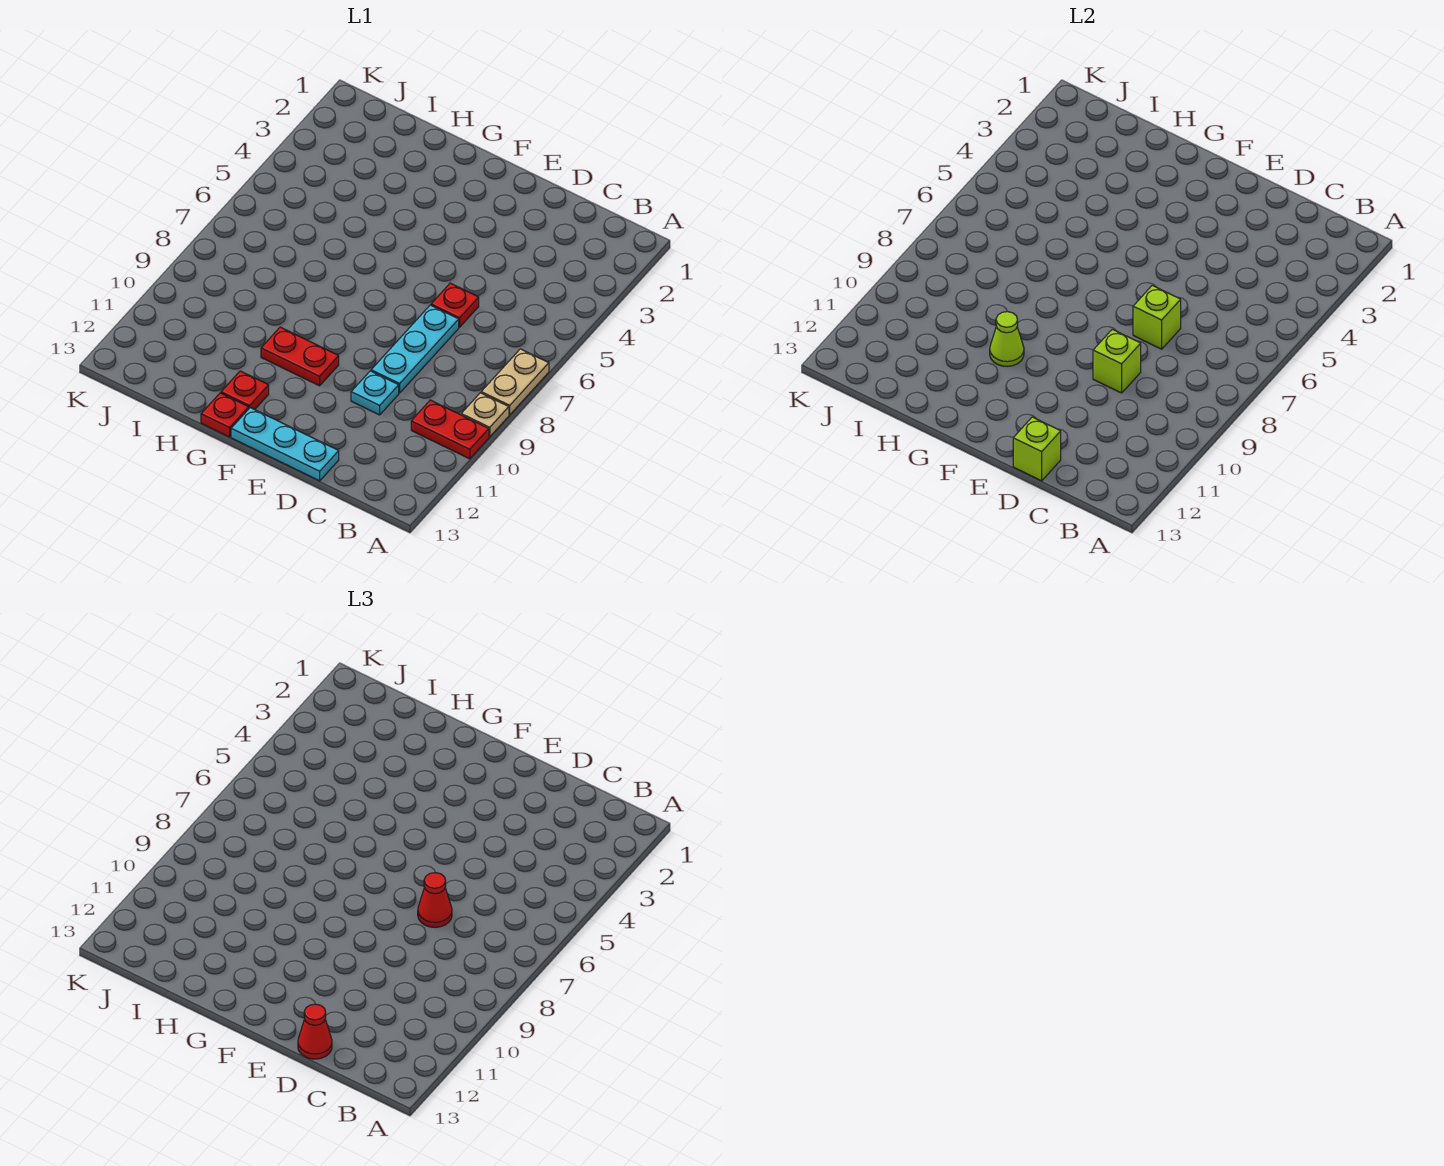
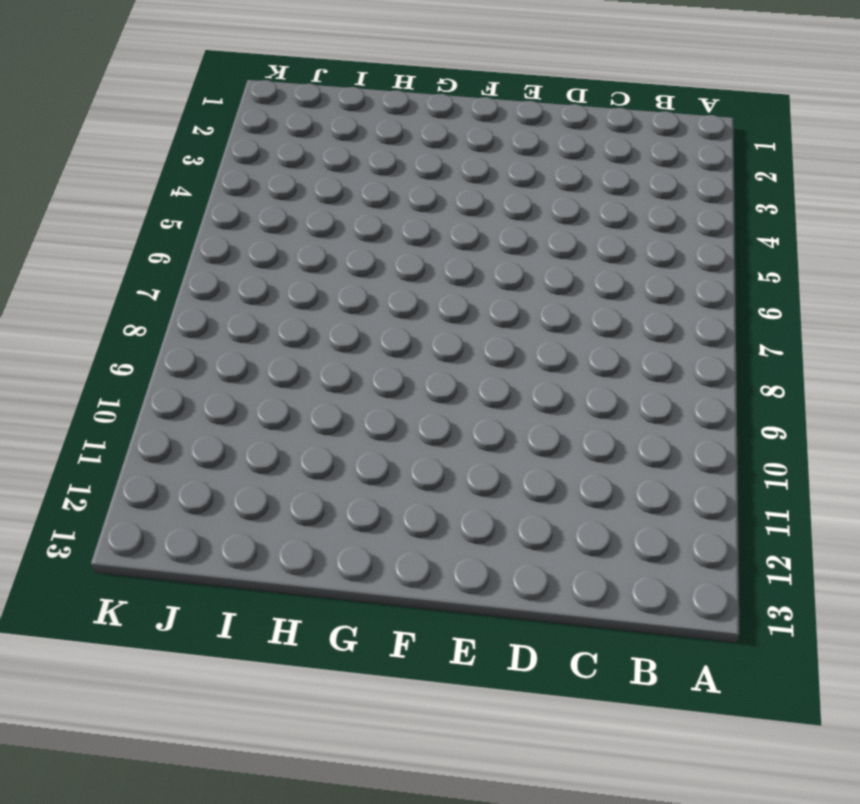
none -> tan plate A7:A8 level 1
none -> tan plate A9 level 1
none -> red plate A10:B10 level 1

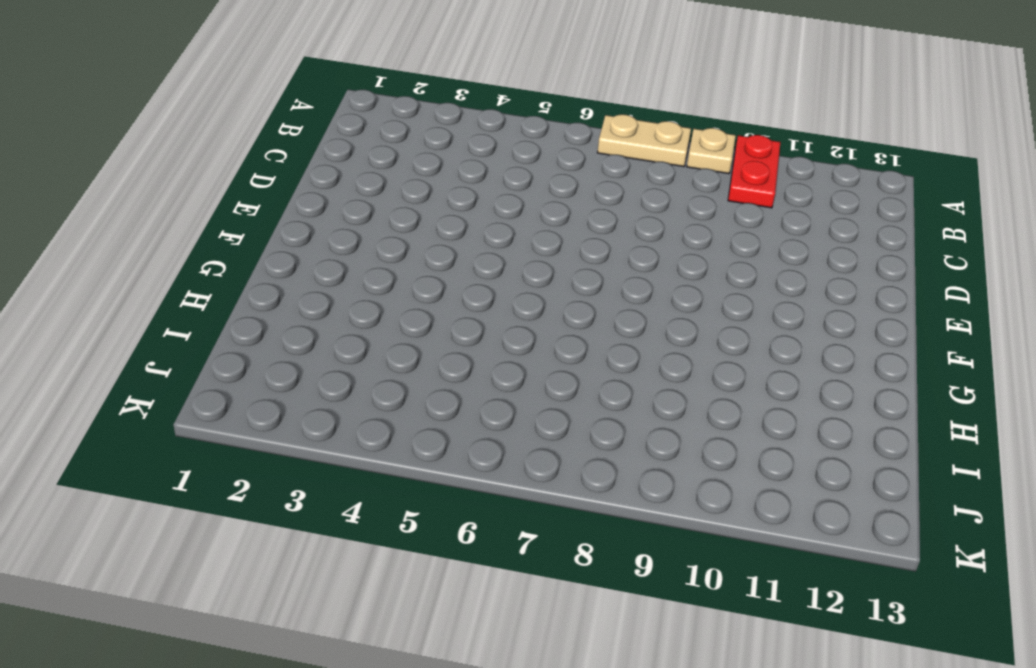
none -> red plate D6 level 1
none -> cyan plate D7:D9 level 1
none -> cyan plate D10 level 1

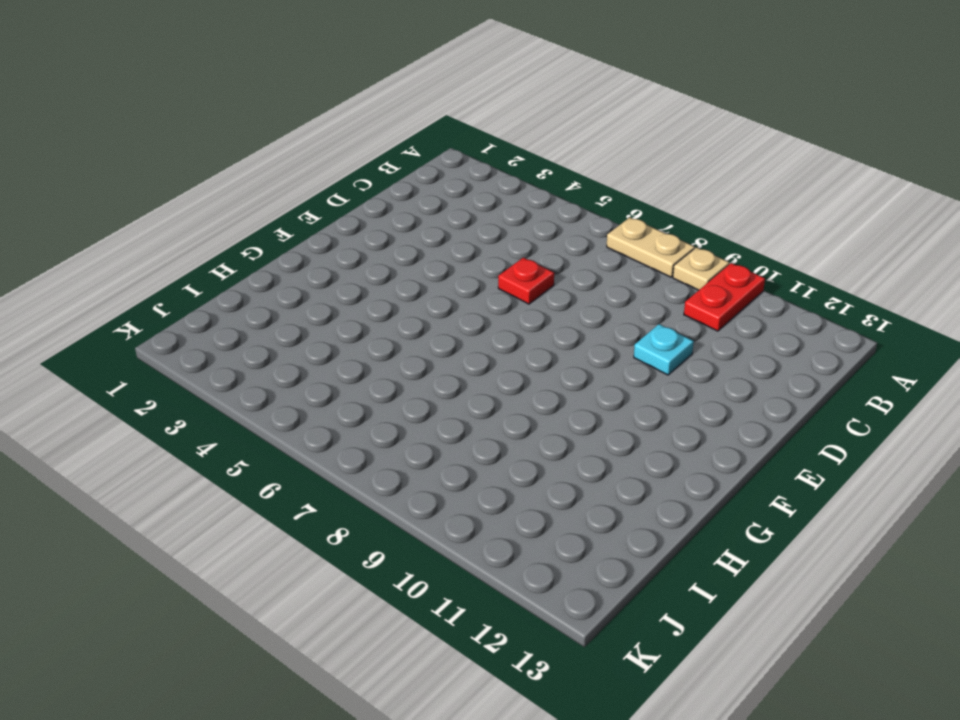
none -> cyan plate D7:D9 level 1
none -> cyan plate D13:F13 level 1
none -> red plate F10:G10 level 1

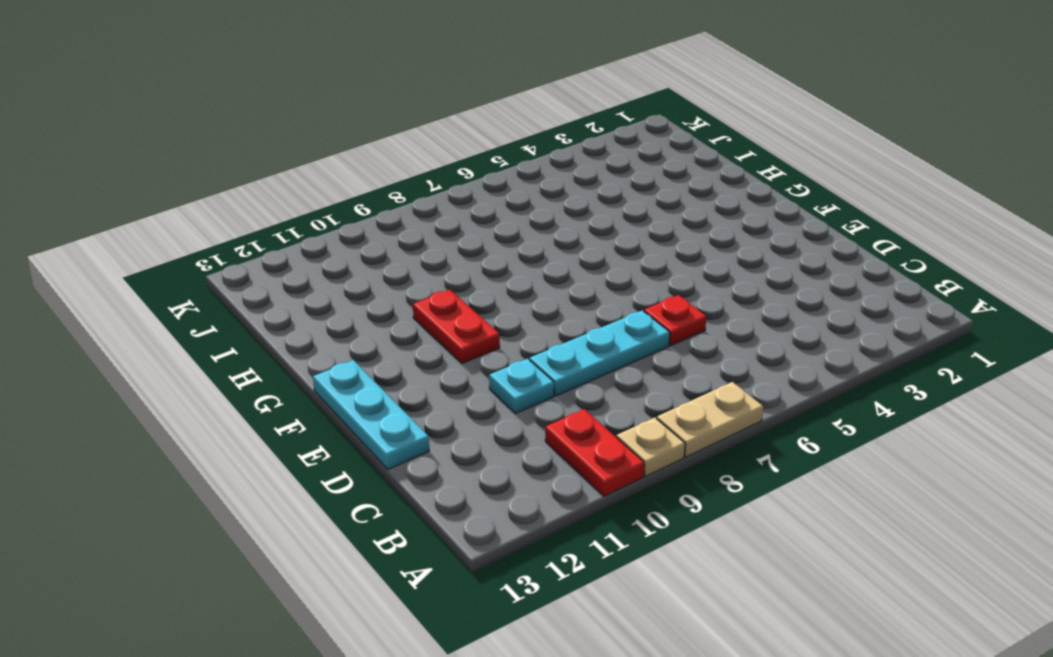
none -> red plate G12 level 1
none -> red plate G13 level 1
none -> lime brick D7 level 2

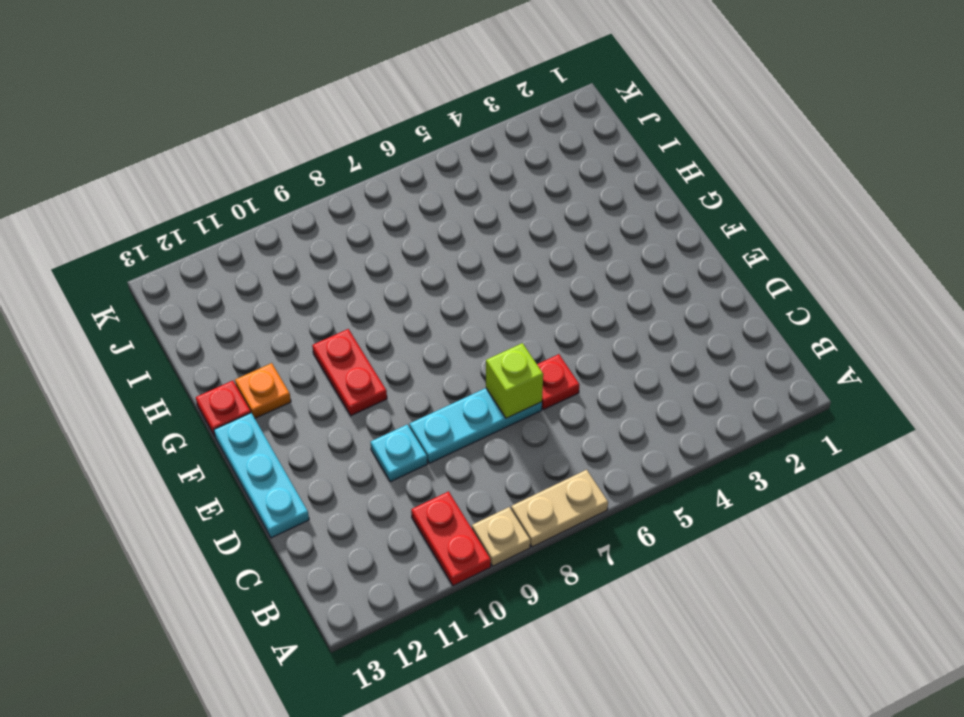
orange plate G12 level 1 -> red plate G12 level 1
none -> lime brick D9 level 2
none -> lime brick D13 level 2
none -> lime cone G10 level 2

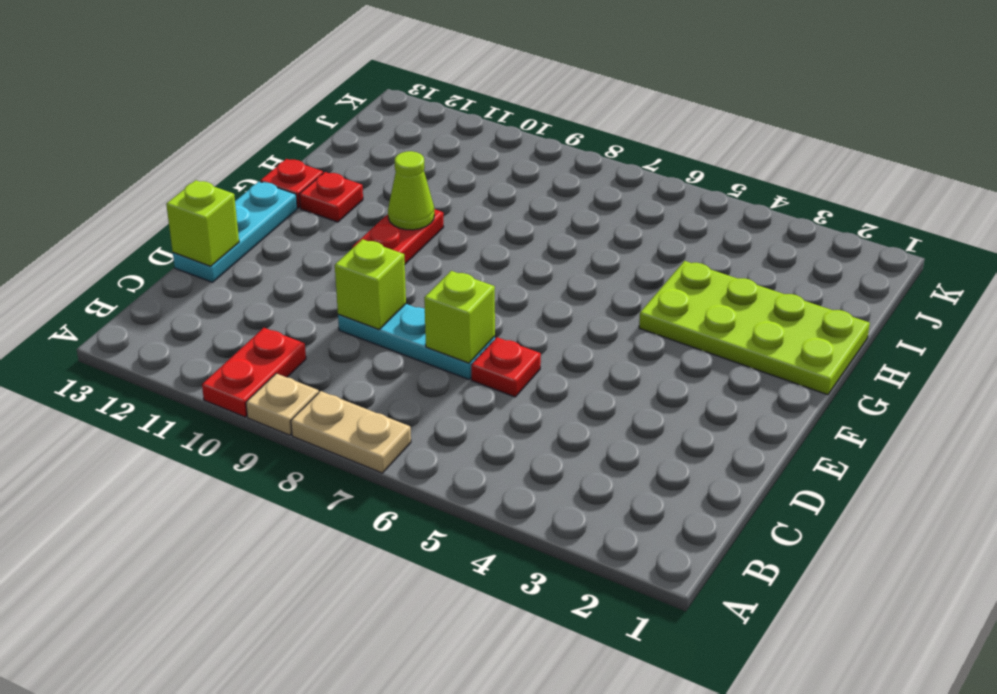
lime plate G1:H4 level 1 -> none
none -> cyan plate D10 level 1
none -> red cone D7 level 3
none -> red cone D13 level 3

